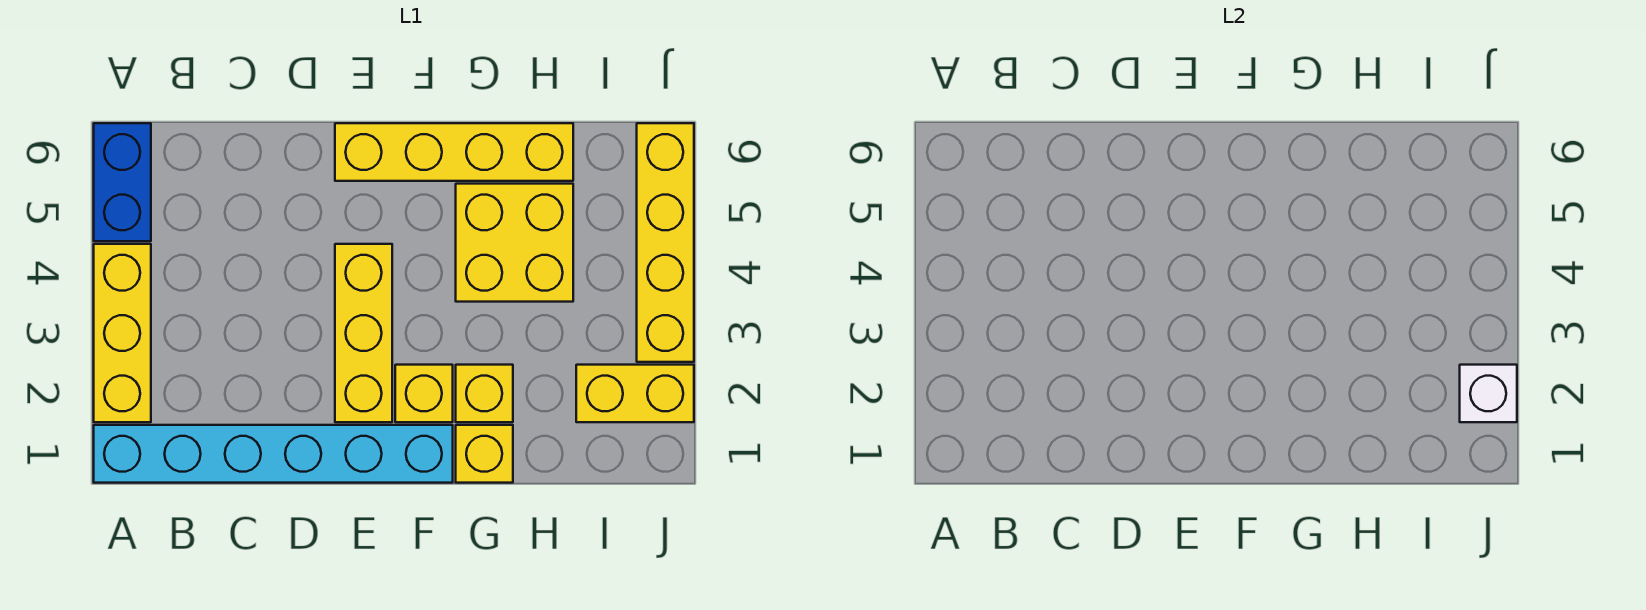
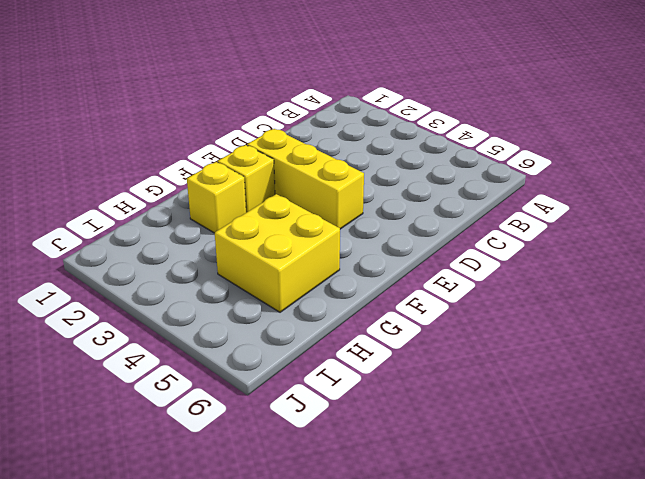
none -> cyan brick A1:F1 level 1
none -> yellow brick A2:A4 level 1
none -> blue brick A5:A6 level 1

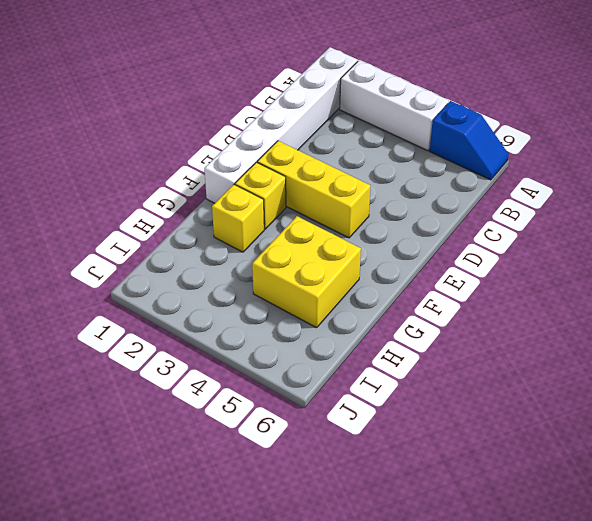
white brick A1:F1 level 1 -> cyan brick A1:F1 level 1
white brick A2:A4 level 1 -> yellow brick A2:A4 level 1
blue slope A5:A6 level 1 top 5 -> blue brick A5:A6 level 1
none -> yellow brick E6:H6 level 1
none -> yellow brick G1 level 1
none -> yellow brick I2:J2 level 1

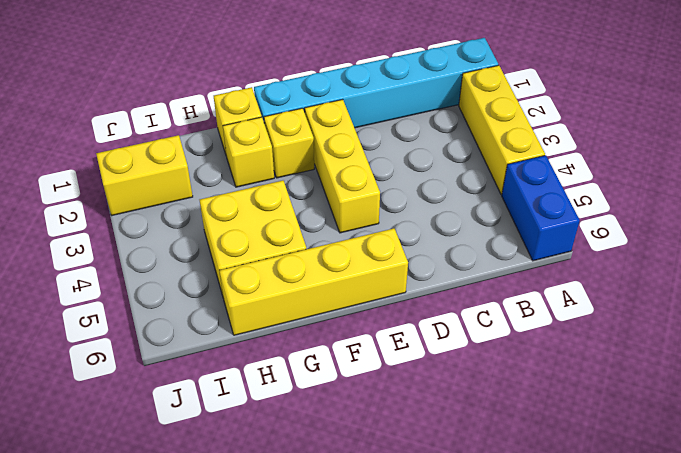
none -> yellow brick J3:J6 level 1
none -> white brick J2 level 2

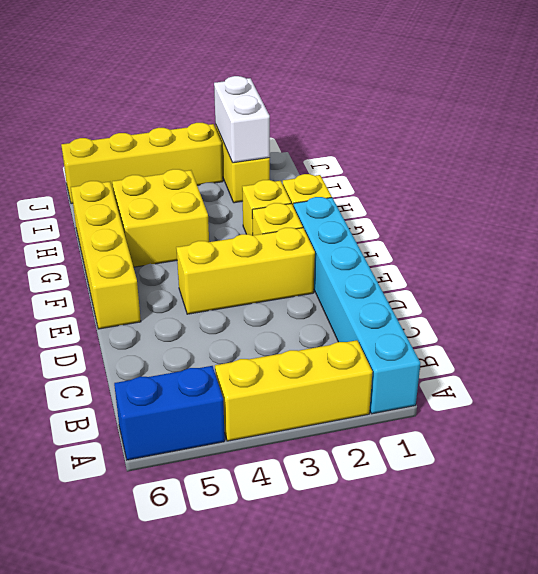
white brick I2:J2 level 2 -> white brick J2 level 2

